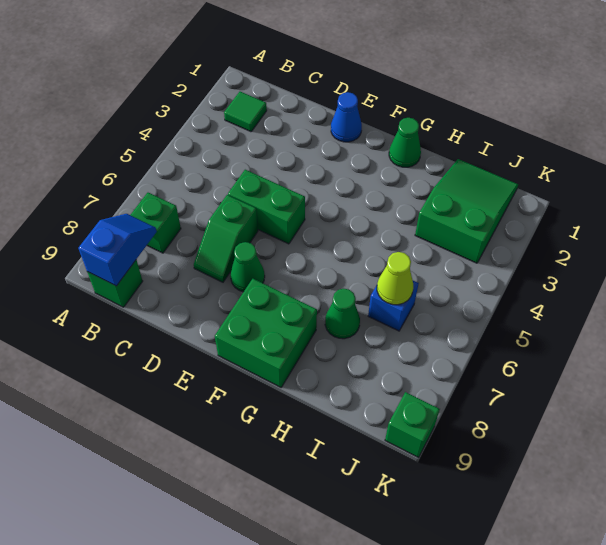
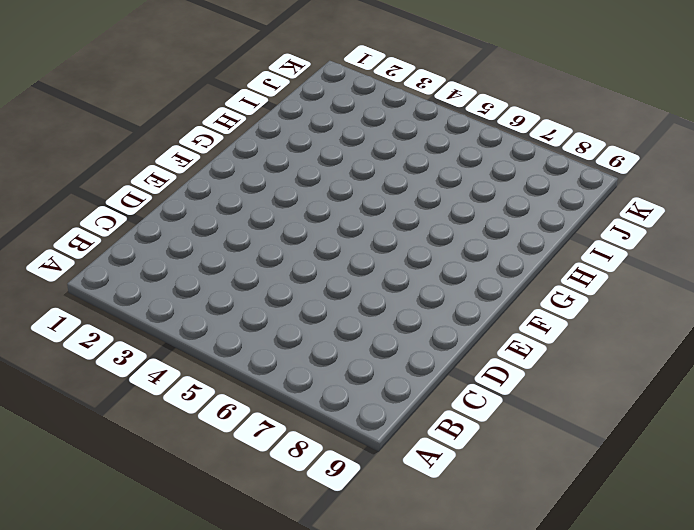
none -> green tile B2 level 1
none -> green brick B7 level 1
none -> green brick B9 level 1

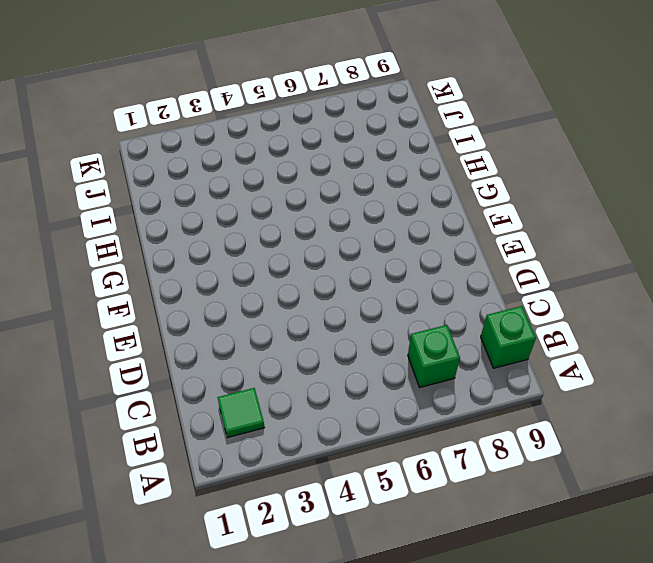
none -> green brick D5:E5 level 1
none -> green slope D6:D7 level 1 top 6
none -> blue cone E1 level 1

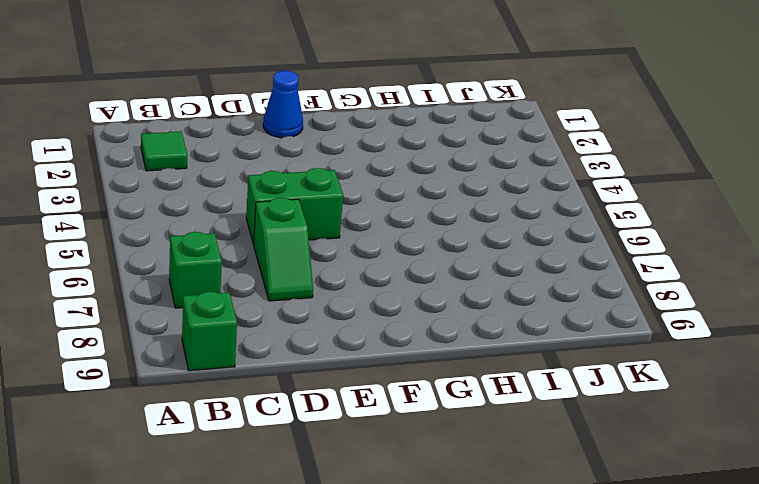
none -> green cone E7 level 1
none -> green brick F8:G9 level 1
none -> green cone G1 level 1

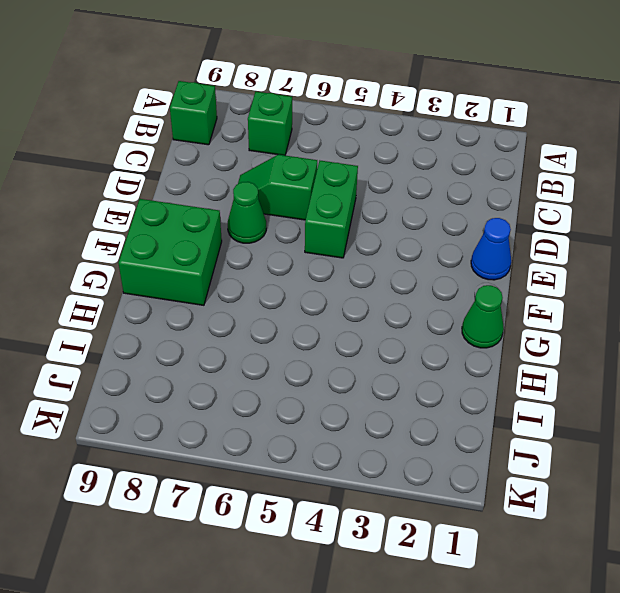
none -> green tile B2 level 1
none -> green cone H7 level 1
none -> green slope I1:J3 level 1 top 3

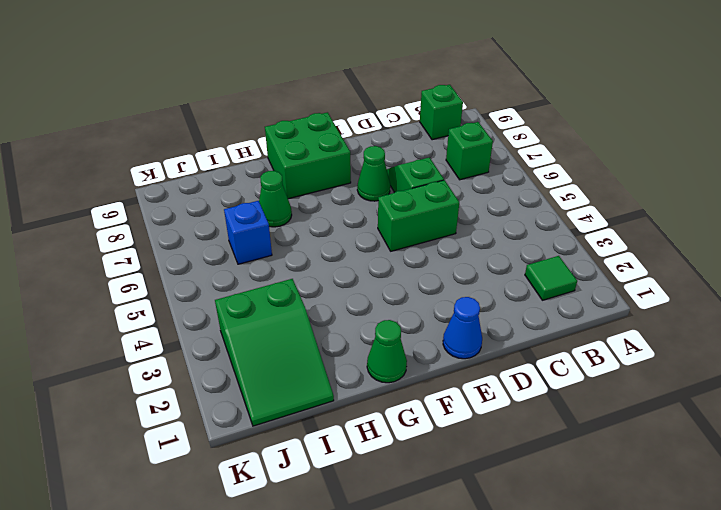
none -> green brick K9 level 1
none -> blue slope B8:B9 level 2 top 9
none -> lime cone I6 level 2

